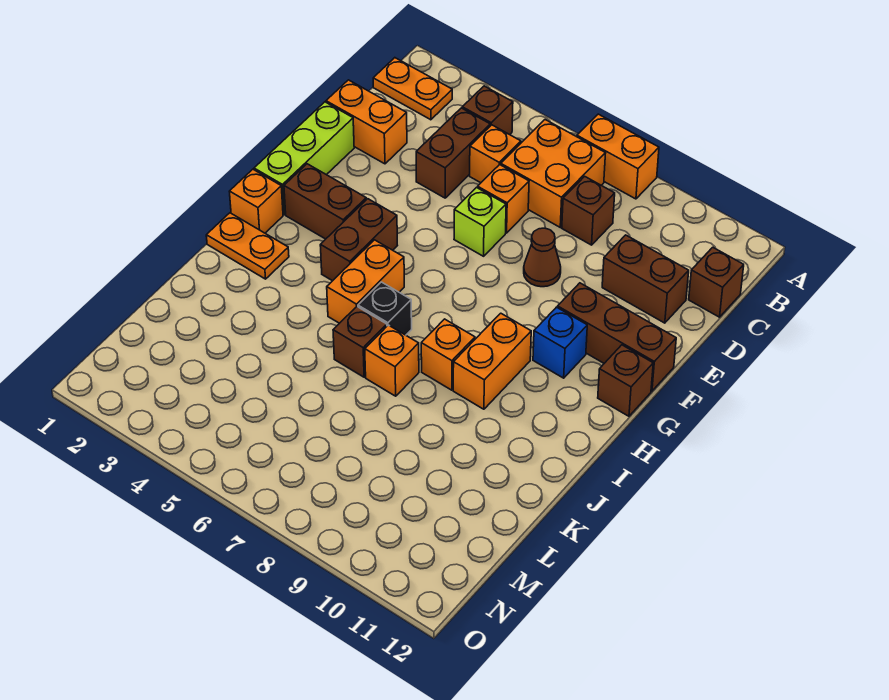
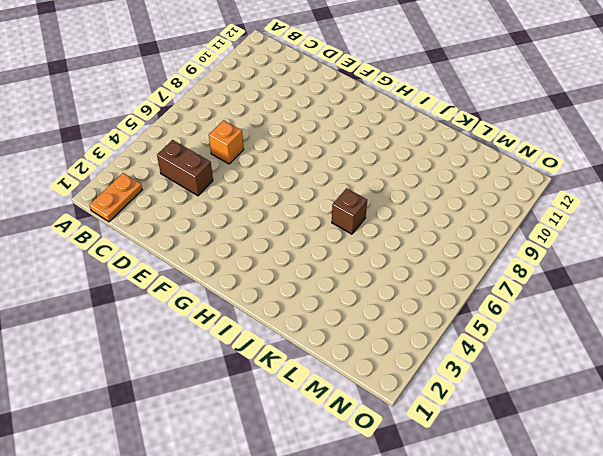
none -> orange brick A7:A8 level 1
none -> brown brick B4 level 1
none -> orange brick B6:C7 level 1

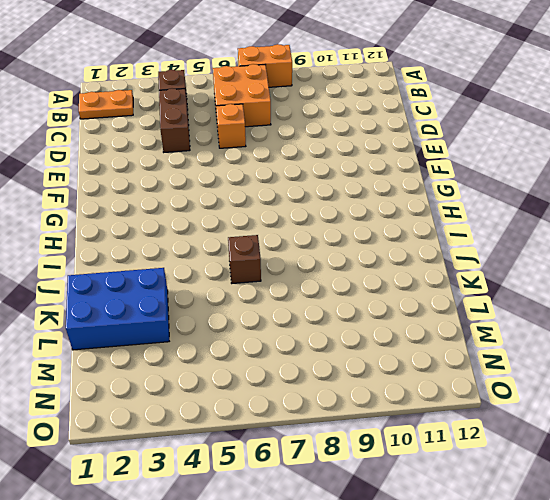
blue brick K1:L3 level 1 -> none
none -> orange brick C5 level 1
none -> brown brick C8 level 1
none -> brown brick C12 level 1

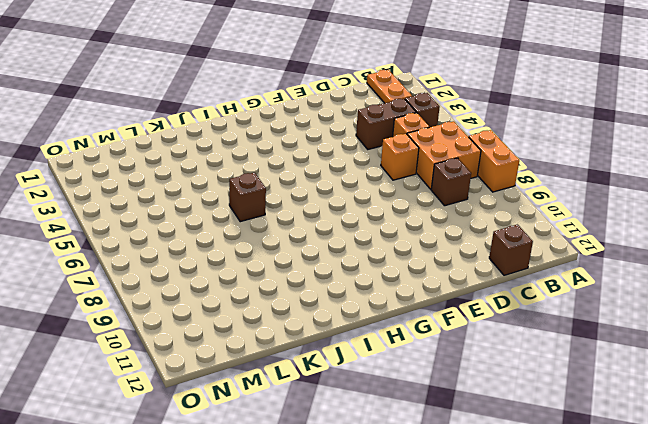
none -> orange brick D1:D2 level 1
none -> brown brick D10:D11 level 1
none -> lime brick E1:G1 level 1

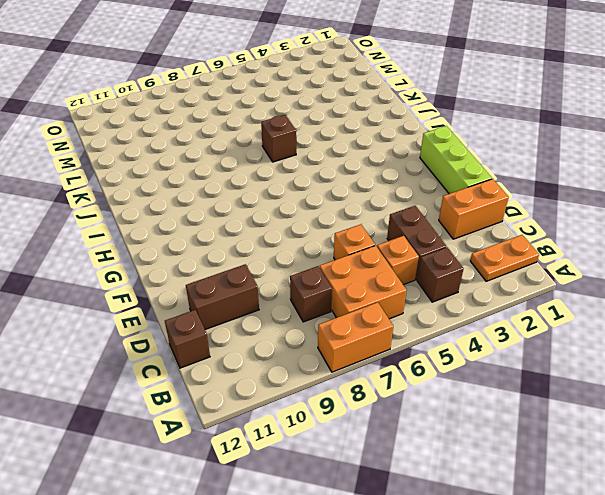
none -> lime brick E6 level 1
none -> brown cone E8 level 1
none -> brown brick F10:F12 level 1

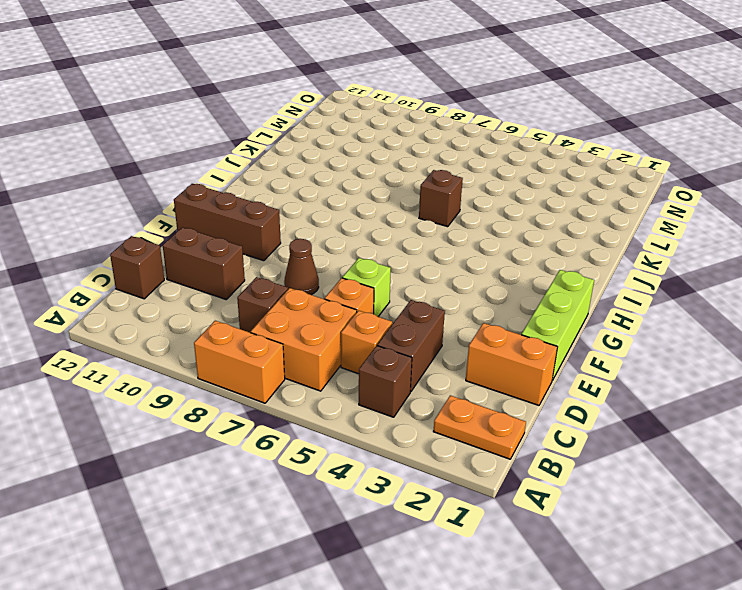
none -> brown brick G2:G3 level 1
none -> brown brick G4:H4 level 1
none -> blue brick G10 level 1

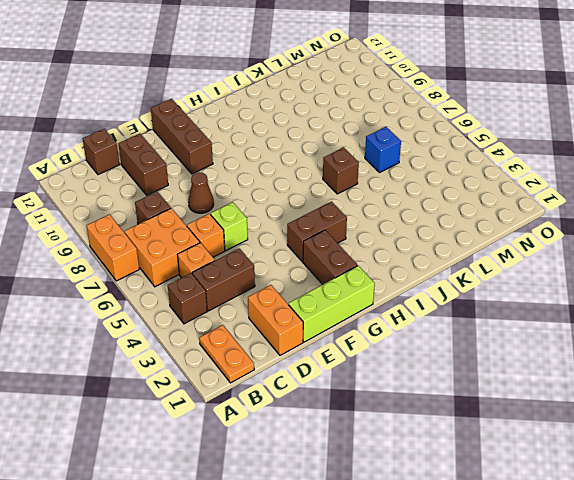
blue brick L6 level 1 -> blue brick G10 level 1
none -> brown brick G12 level 1
none -> orange brick H1 level 1
none -> orange brick H5:I5 level 1

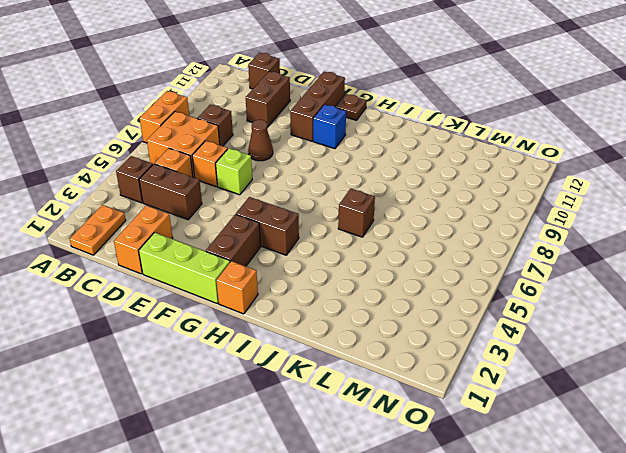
brown plate G12 level 1 -> brown brick G12 level 1
none -> orange brick H5:I5 level 1
none -> orange brick H9:I9 level 1
none -> orange plate I1:I2 level 1

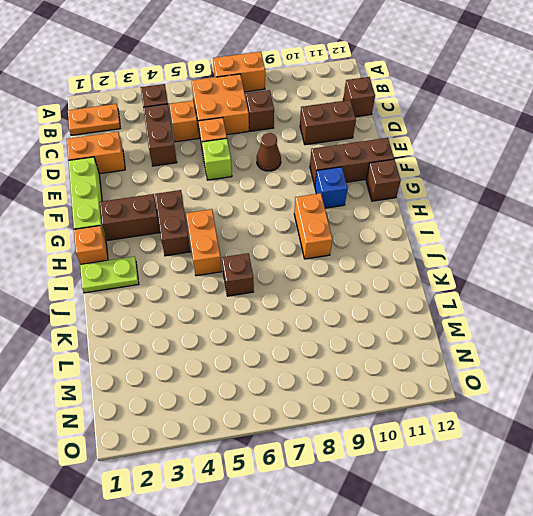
lime plate I1:I2 level 1 -> orange plate I1:I2 level 1
none -> black brick I6 level 1
none -> orange brick I8 level 1
none -> orange brick J7 level 1

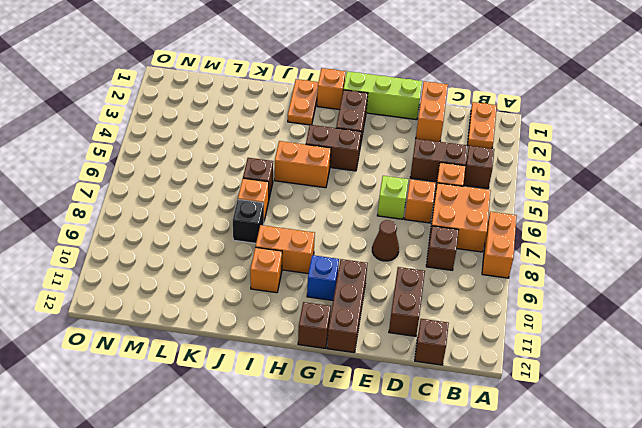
orange brick I10 level 1 -> orange brick I8 level 1
black brick J8 level 1 -> black brick I6 level 1

